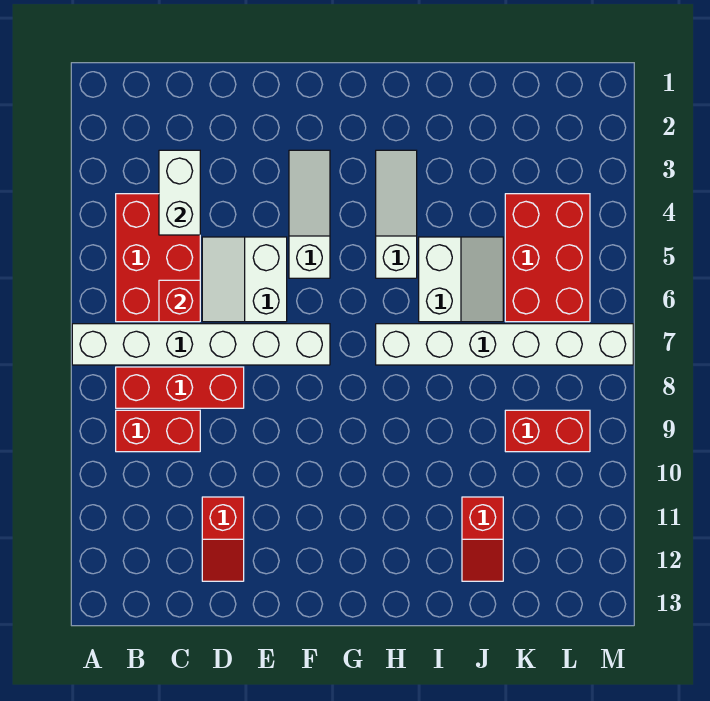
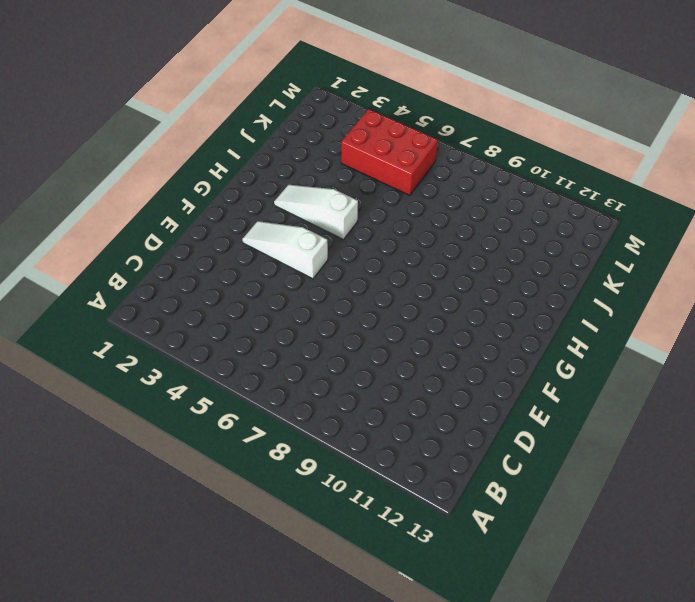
none -> white brick A7:F7 level 1
none -> red brick B4:C6 level 1
none -> red brick B8:D8 level 1

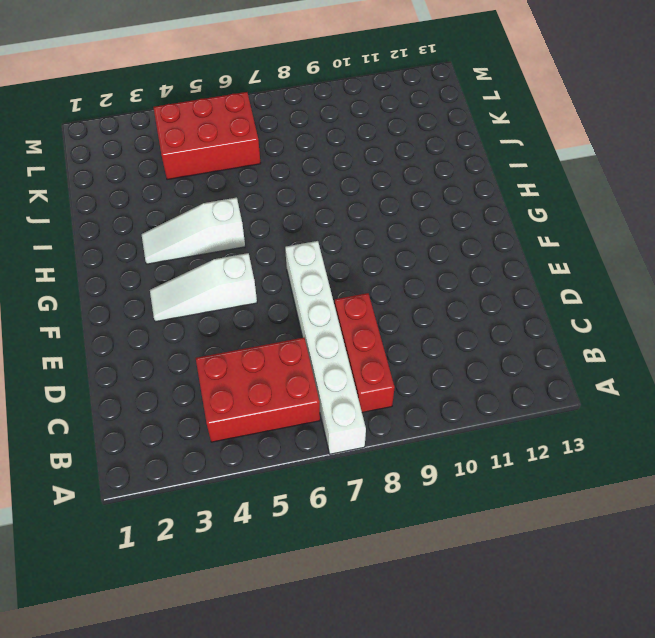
none -> red brick B9:C9 level 1
none -> white slope D5:E6 level 1 top E
none -> red slope D11:D12 level 1 top 11

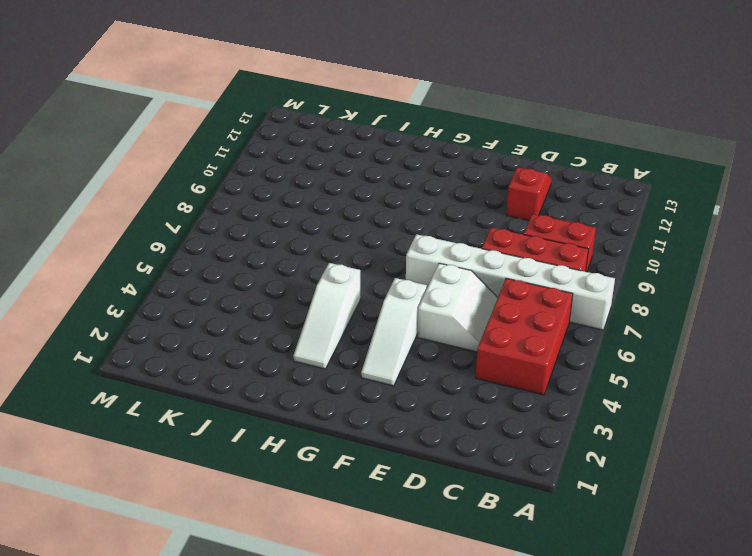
none -> white brick H7:M7 level 1
none -> white slope I5:J6 level 1 top I
none -> red slope J11:J12 level 1 top 11

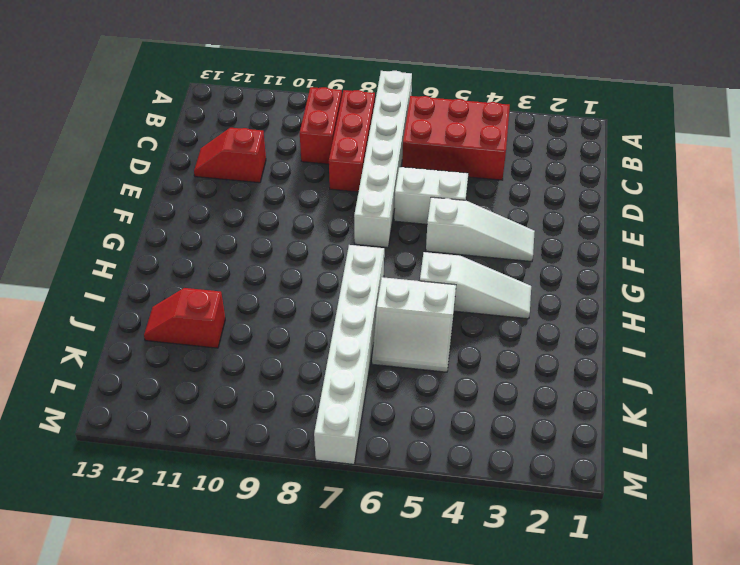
none -> red brick K4:L6 level 1
none -> red brick K9:L9 level 1
none -> white brick C3:C4 level 2

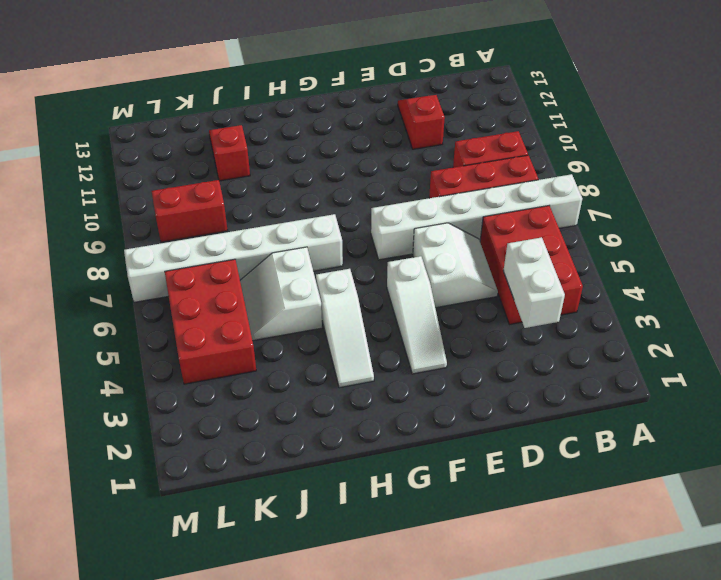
none -> red brick C6 level 2

